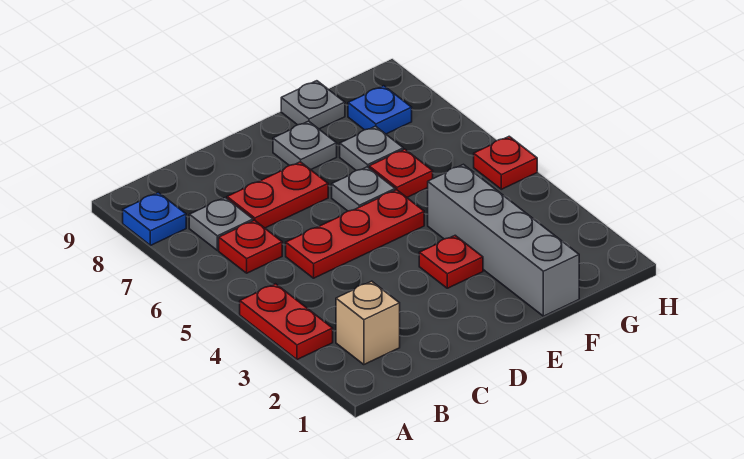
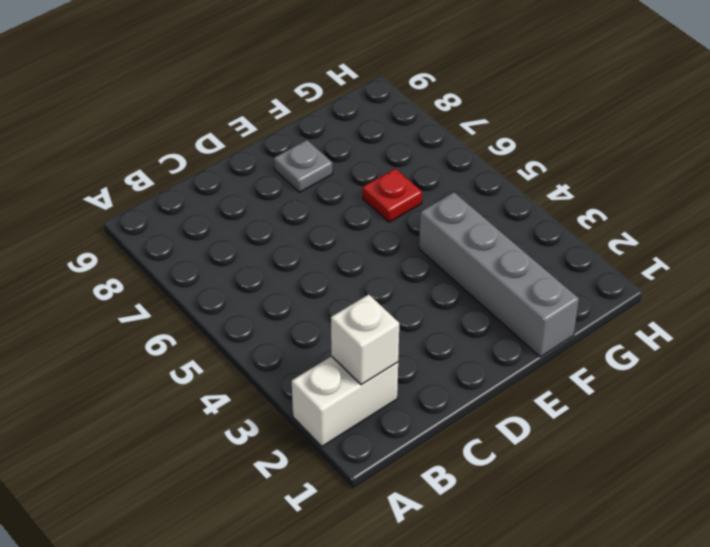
white brick A2:B2 level 1 -> tan brick B2 level 1
white brick B2 level 2 -> none
none -> red plate A3:A4 level 1
none -> blue plate A8 level 1
none -> red plate B6 level 1

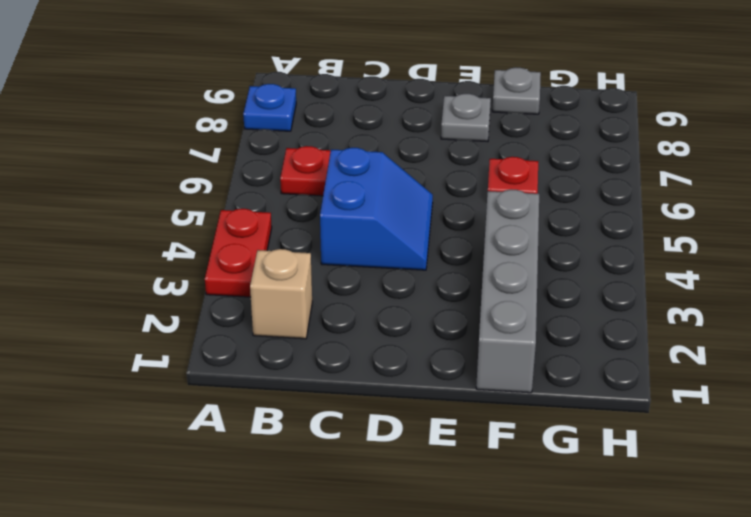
blue slope C4:D5 level 1 top C -> red plate C5:E5 level 1
none -> grey plate B7 level 1
none -> red plate C7:D7 level 1
none -> red plate E3 level 1

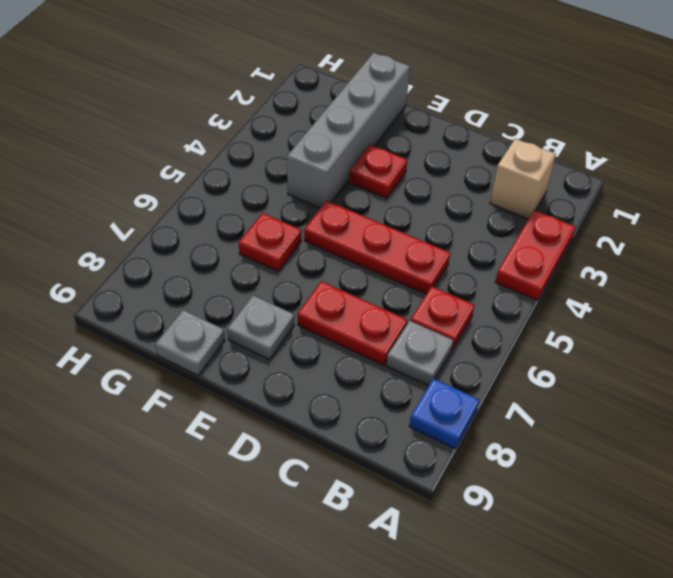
none -> grey plate E6 level 1
none -> grey plate F7 level 1
none -> blue plate G8 level 1

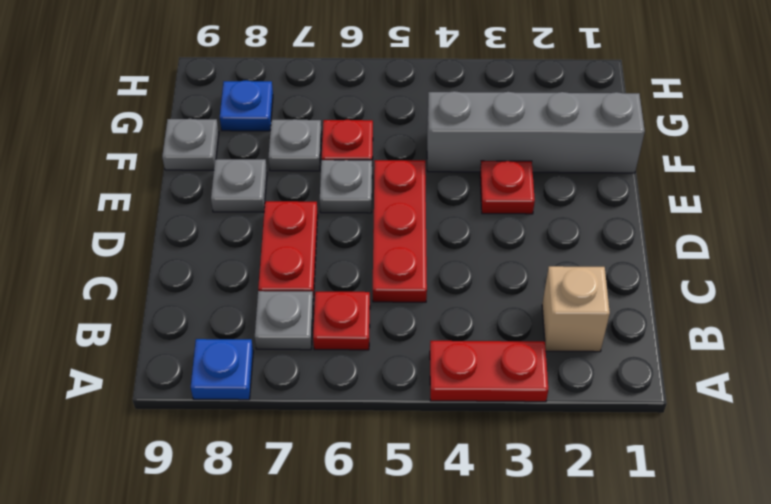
none -> red plate H5 level 1

